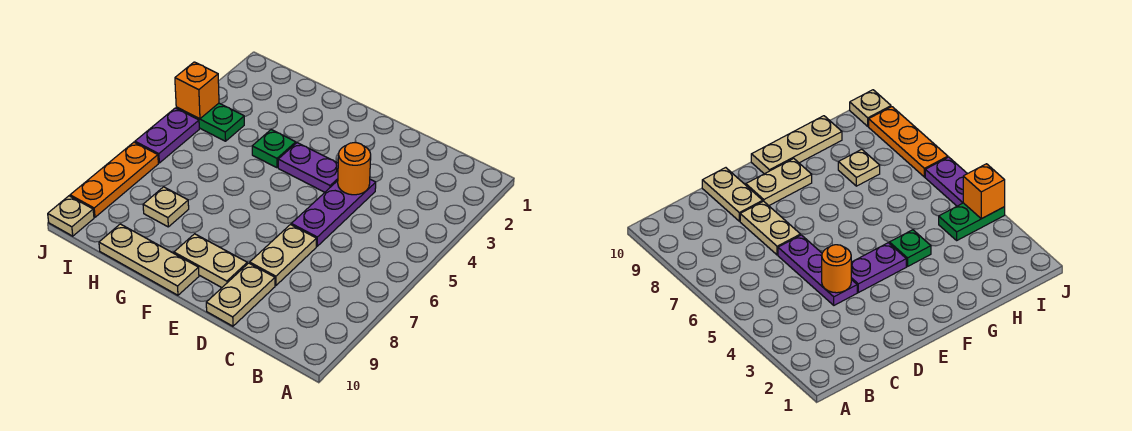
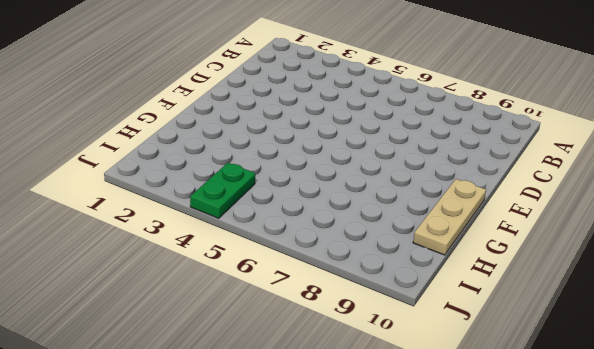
none -> purple plate D4:D6 level 1
none -> tan plate D7:D8 level 1
none -> tan plate D9:D10 level 1

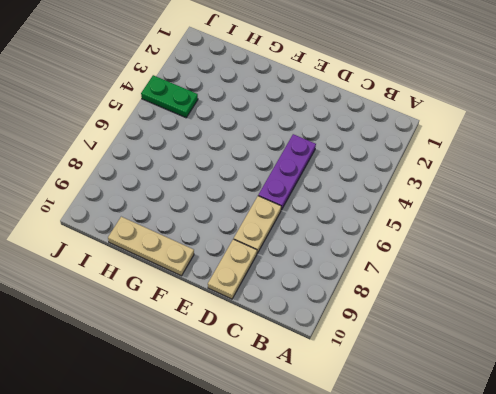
none -> purple plate E4:F4 level 1
none -> tan plate E9:F9 level 1
none -> green plate G4 level 1

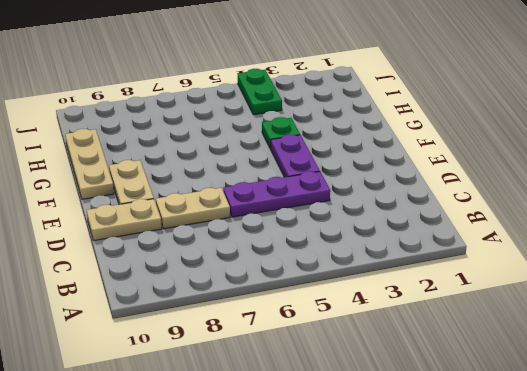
none -> tan plate H8 level 1
none -> purple plate J5:J6 level 1
none -> orange plate J7:J9 level 1

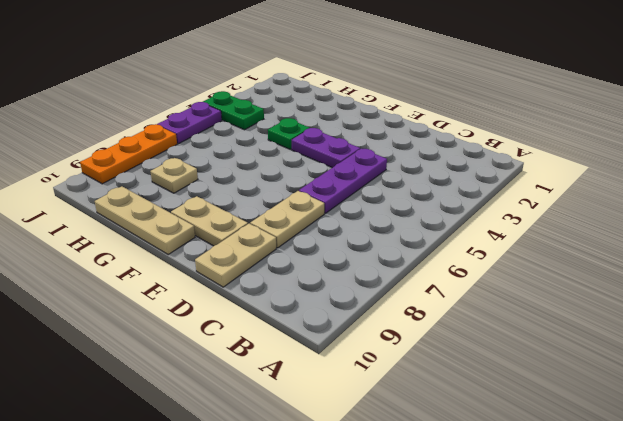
none -> tan plate J10 level 1
none -> orange round brick D4 level 2
none -> orange brick J4 level 2

